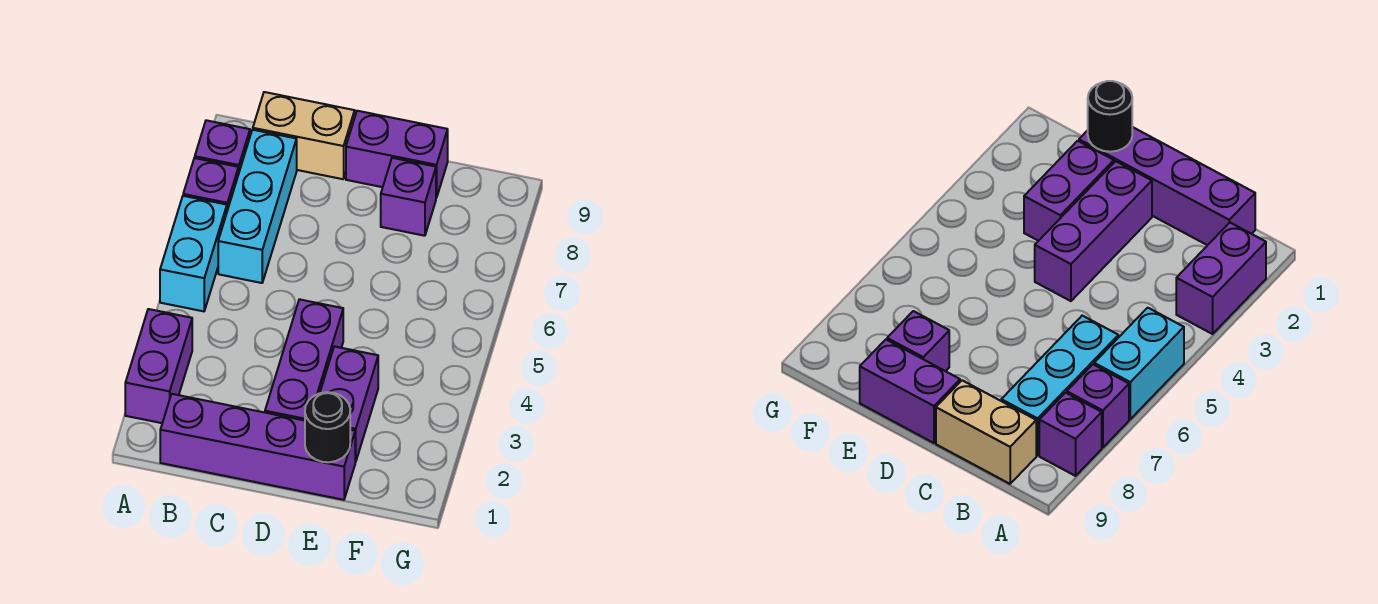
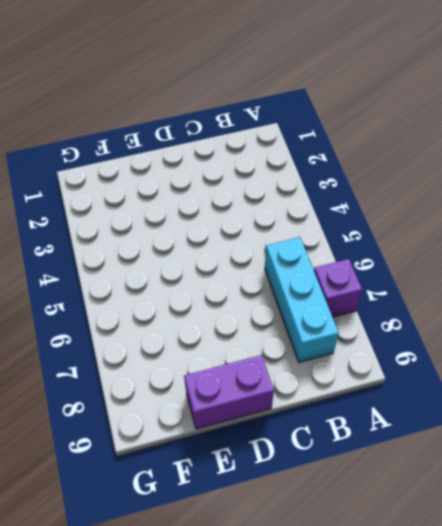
none -> purple brick A2:A3 level 1
none -> cyan brick A5:A6 level 1
none -> purple brick A8 level 1

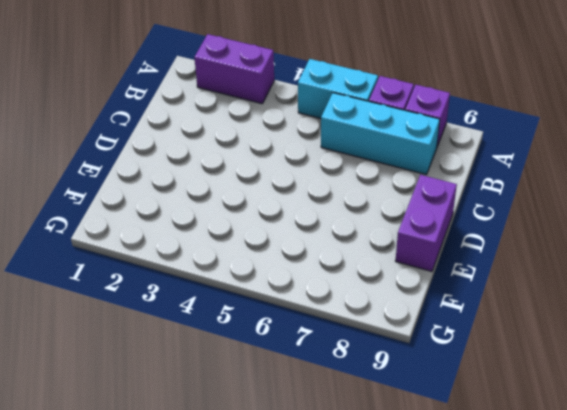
none -> purple brick B1:E1 level 1
none -> tan brick B9:C9 level 1
none -> purple brick D2:D4 level 1

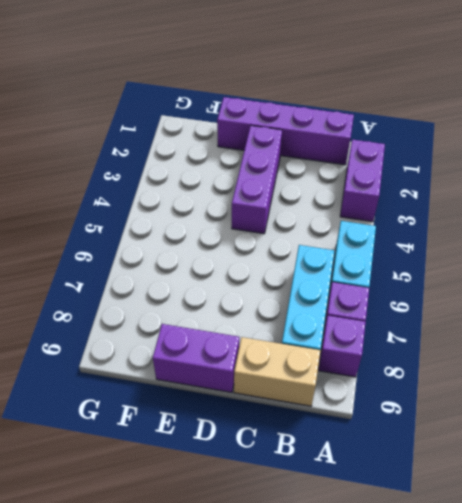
none -> purple brick E2:E3 level 1
none -> purple brick E8 level 1
none -> black round brick E1 level 2

